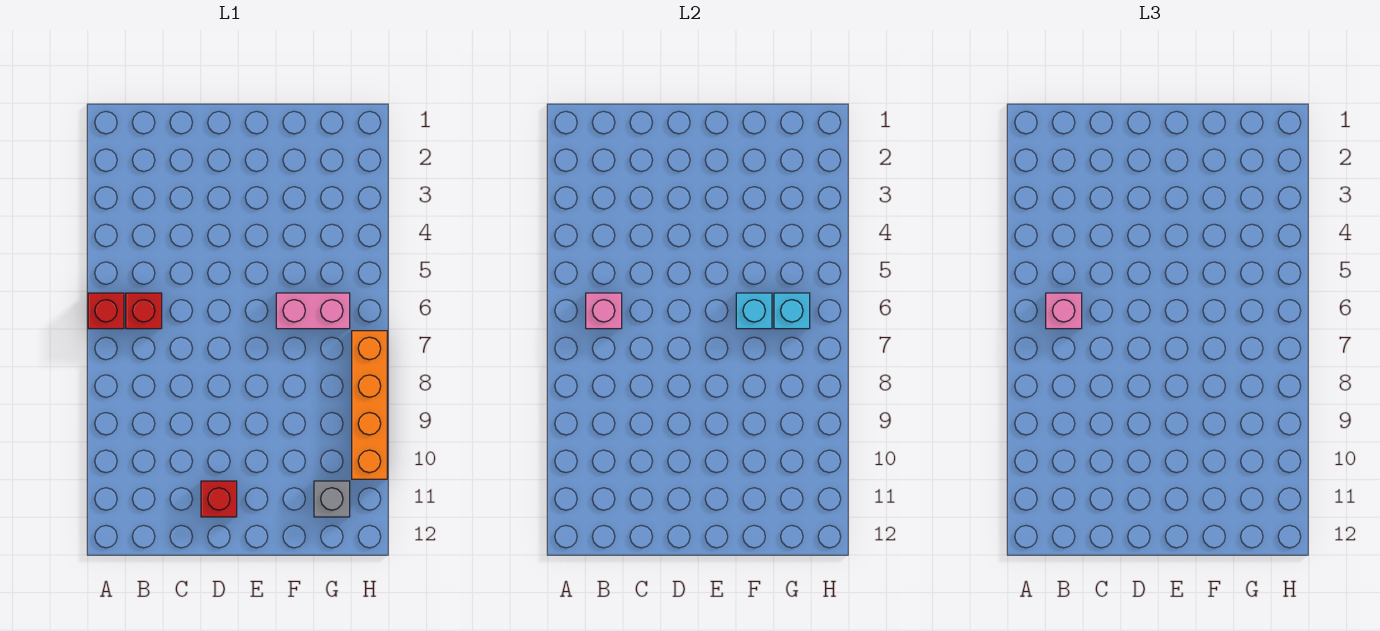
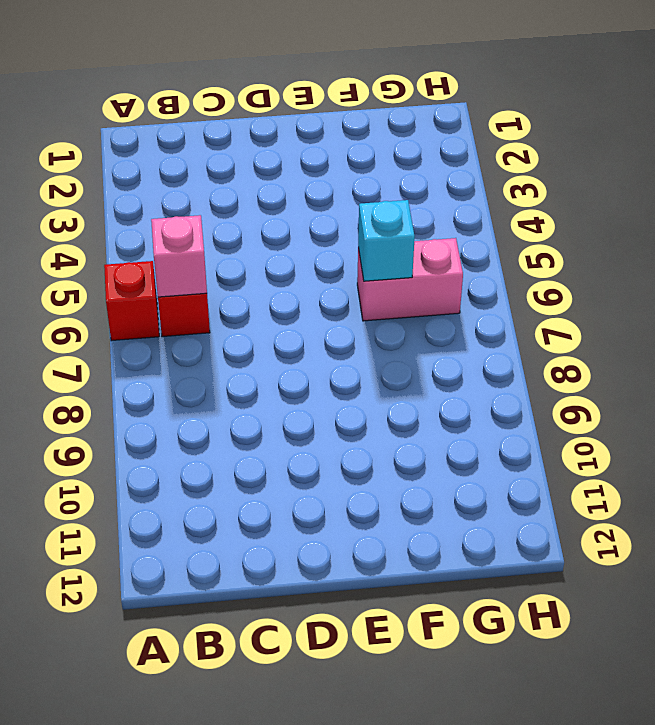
none -> red brick D11 level 1
none -> grey brick G11 level 1

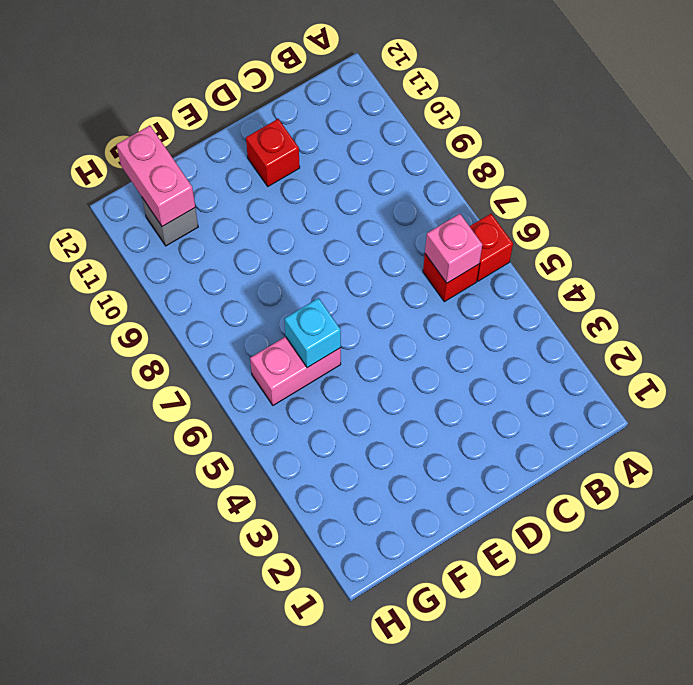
pink brick G11:G12 level 2 -> none
none -> orange brick H7:H10 level 1
none -> cyan brick G6 level 2

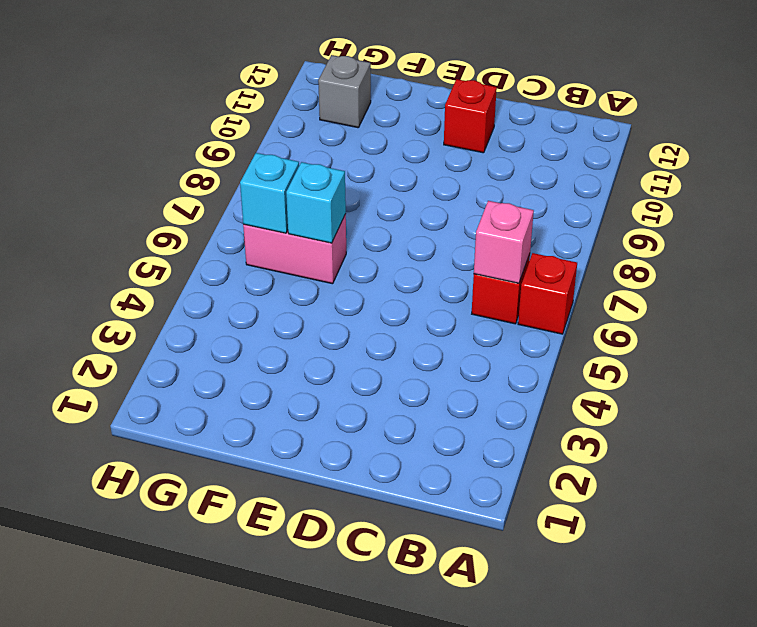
none -> orange brick H7:H10 level 1
none -> pink brick B6 level 3

